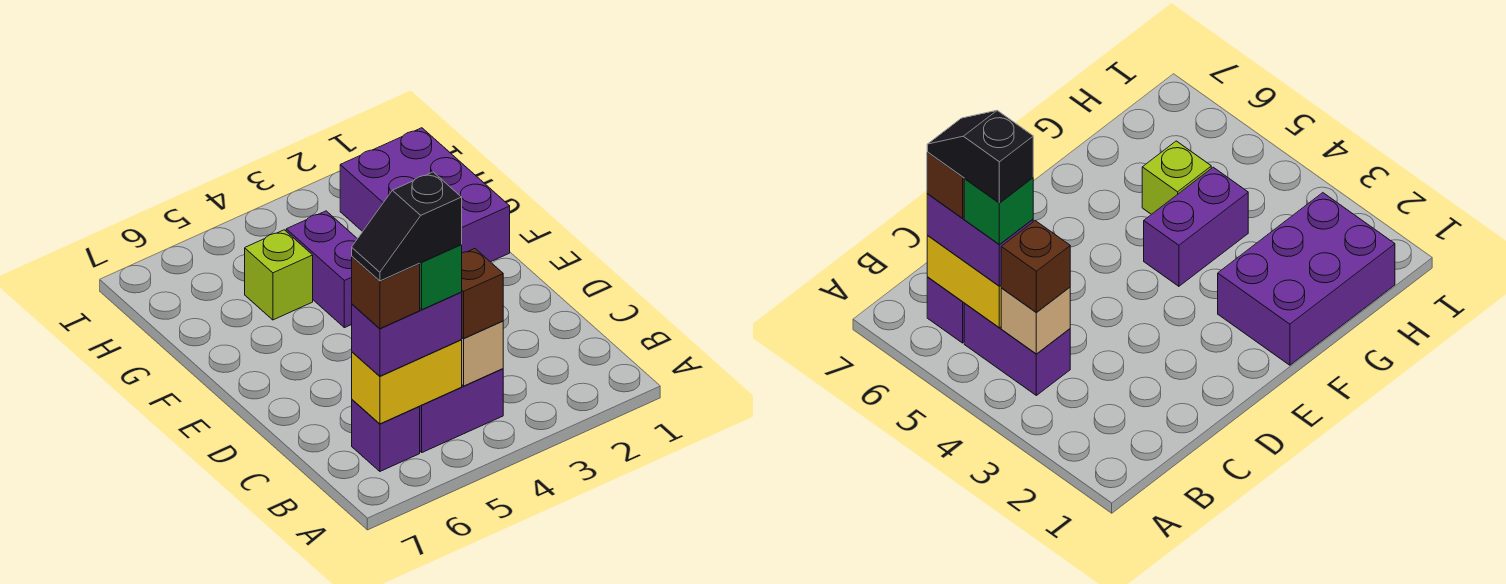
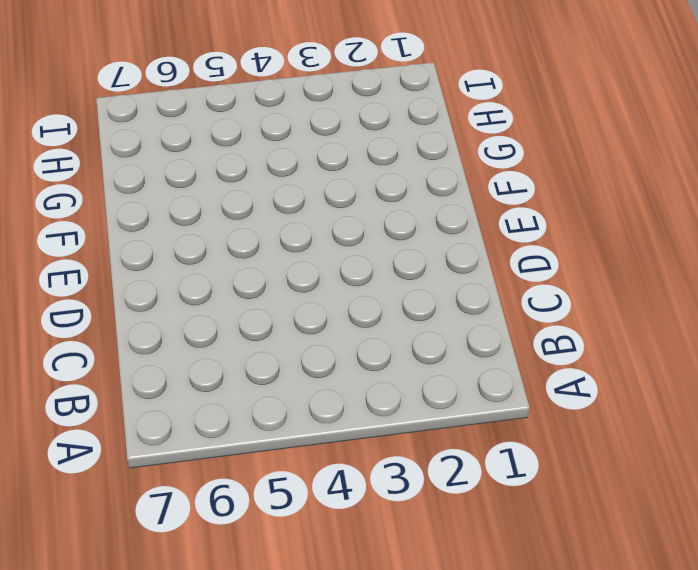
none -> purple brick B4:B5 level 1
none -> purple brick B6 level 1
none -> purple brick F1:H2 level 1

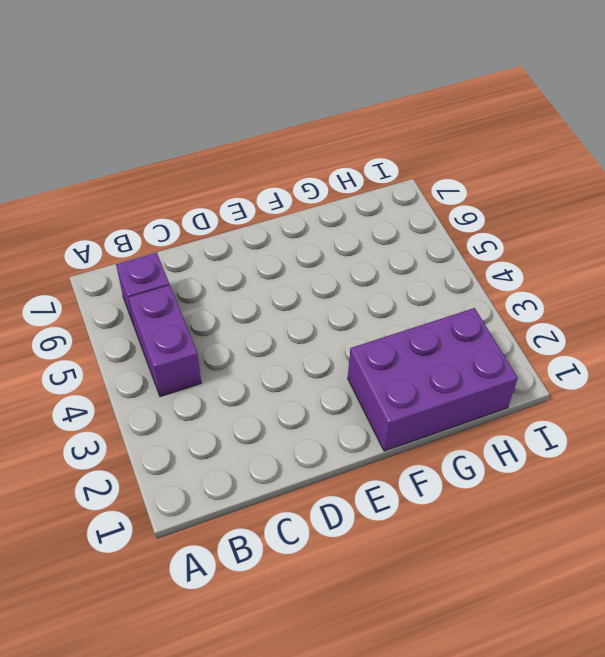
none -> purple brick F4:G4 level 1
none -> lime brick G5 level 1
none -> tan brick B4 level 2

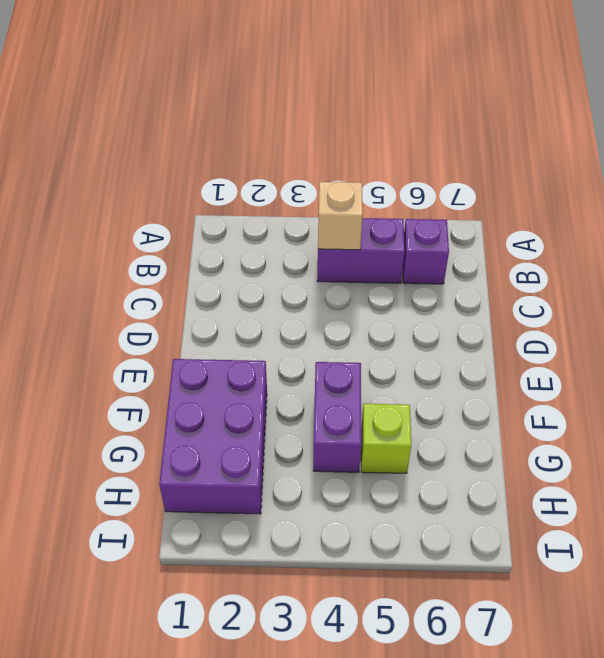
none -> yellow brick B5:B6 level 2
none -> brown brick B4 level 3
none -> purple brick B5:B6 level 3

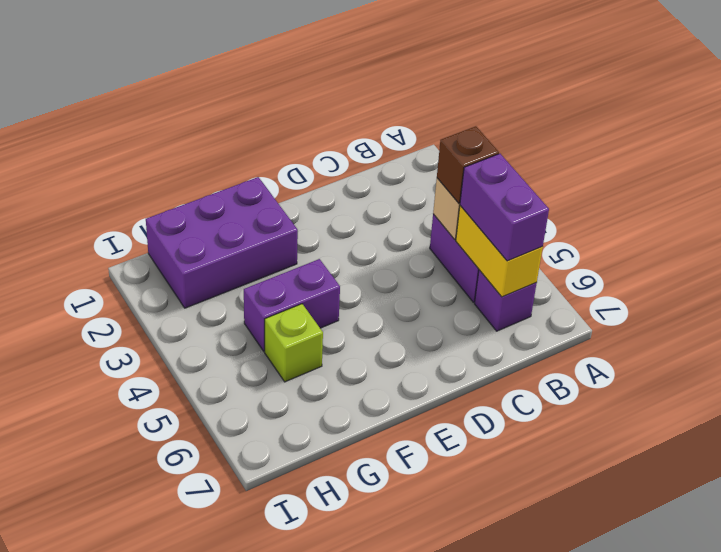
none -> green brick B5 level 4
none -> brown brick B6 level 4
none -> black slope B5:B6 level 5 top 5

